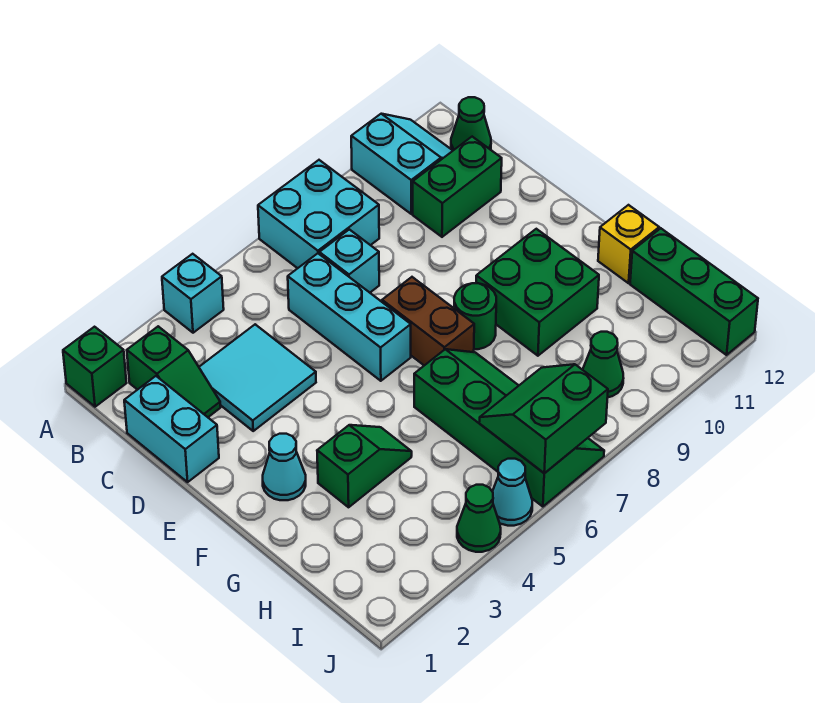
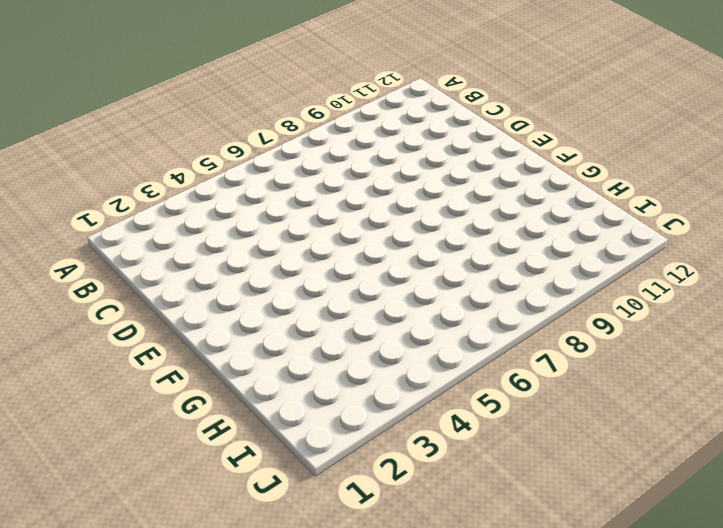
none -> green brick A1 level 1
none -> cyan brick A4 level 1
none -> cyan brick A7:B8 level 1

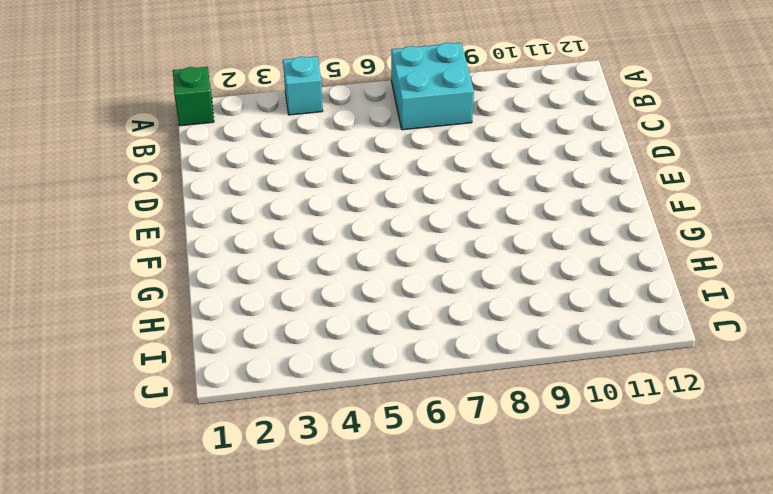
none -> cyan slope A10:B11 level 1 top 10
none -> green slope B2:C2 level 1 top B
none -> green cone B12 level 1

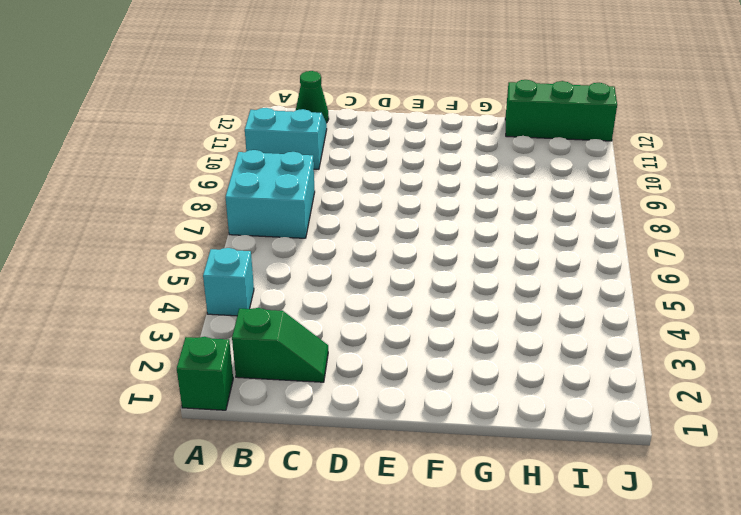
none -> cyan brick C1:D1 level 1
none -> cyan tile C3:D4 level 1
none -> cyan brick C6:E6 level 1

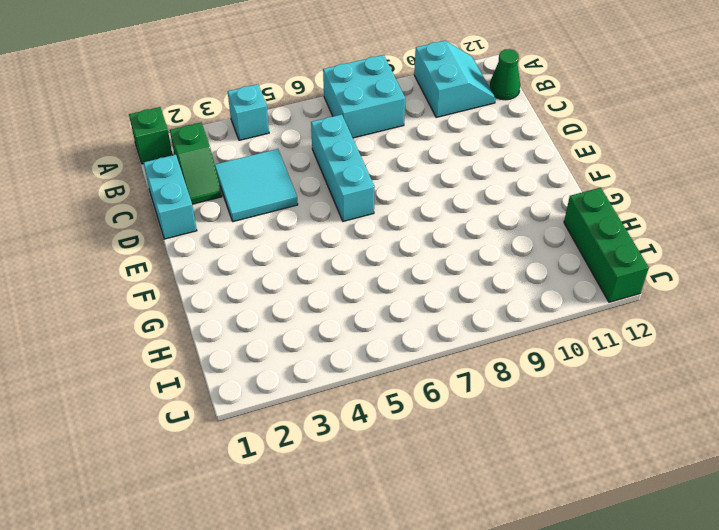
none -> cyan brick C7 level 1
none -> green brick C10:C11 level 1
none -> brown brick E7:F7 level 1

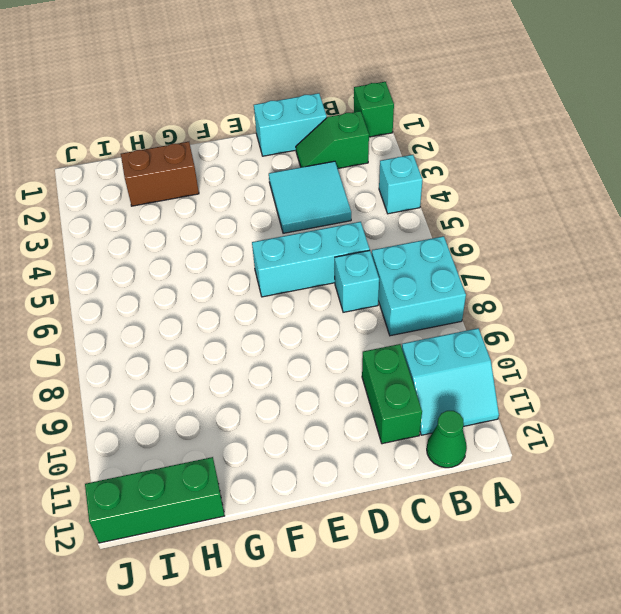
brown brick G2:H2 level 1 -> brown brick E7:F7 level 1
none -> cyan cone F2 level 1
none -> green round brick F8 level 1
none -> green brick F9:G10 level 1

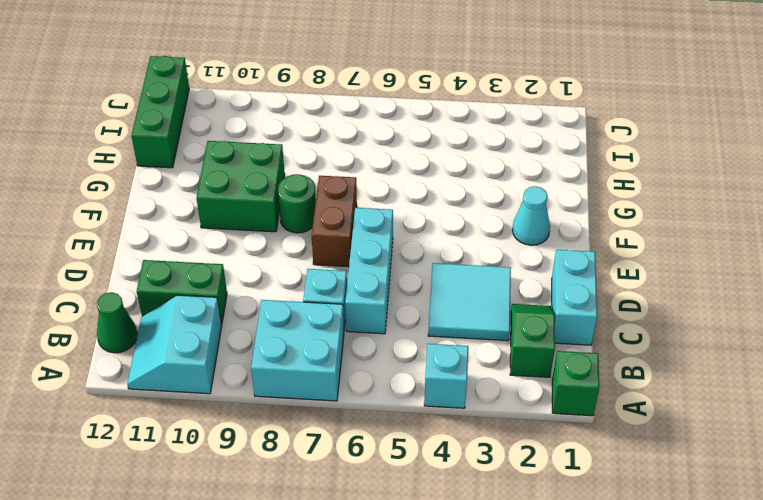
none -> green slope G3:G4 level 1 top 3
none -> green slope G6:J7 level 1 top 6
none -> yellow brick G12 level 1

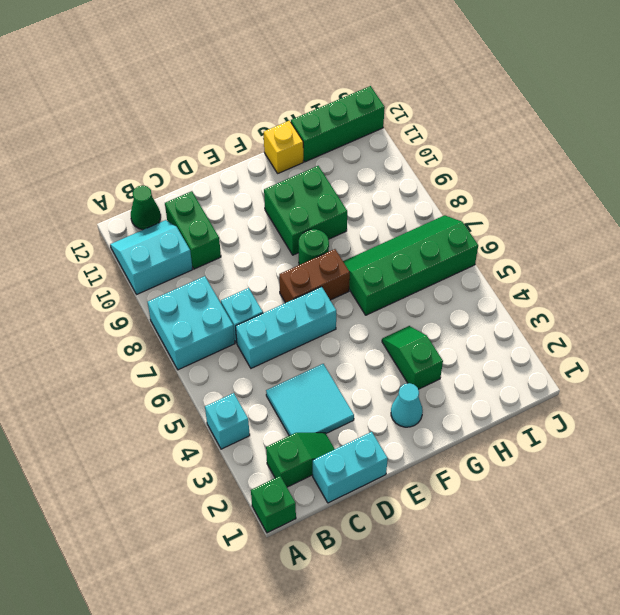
none -> green cone I9 level 1
none -> green cone J4 level 1
none -> cyan cone J5 level 1

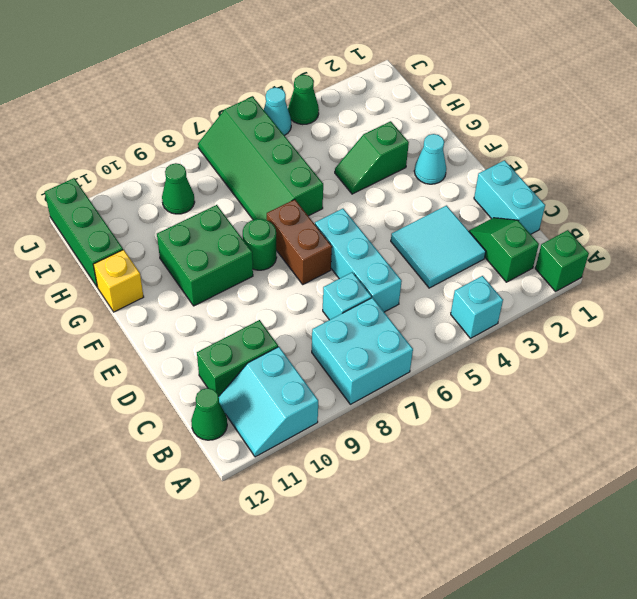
none -> green slope I6:J7 level 2 top J

